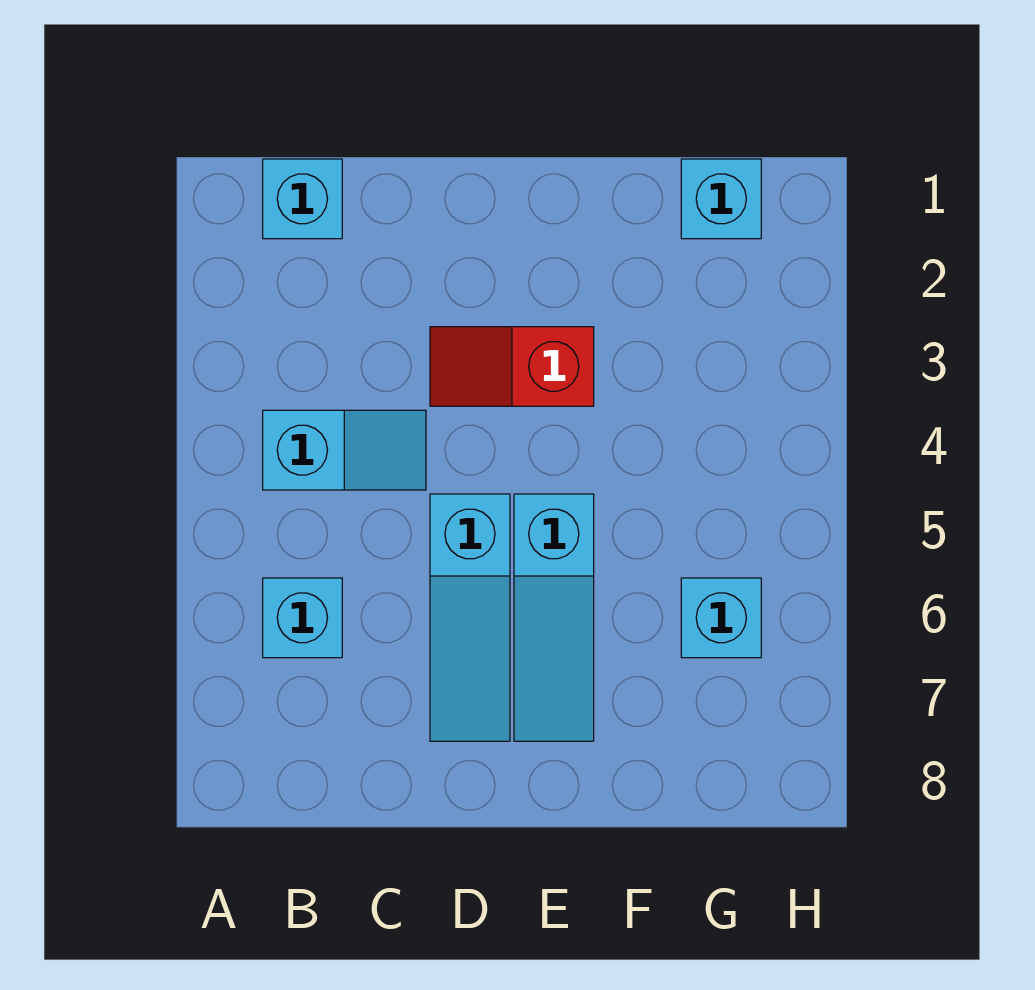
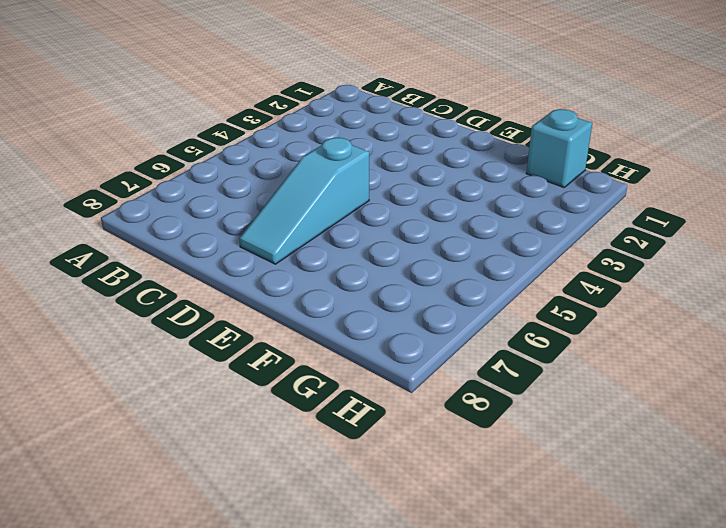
none -> cyan brick B1 level 1
none -> cyan slope B4:C4 level 1 top B

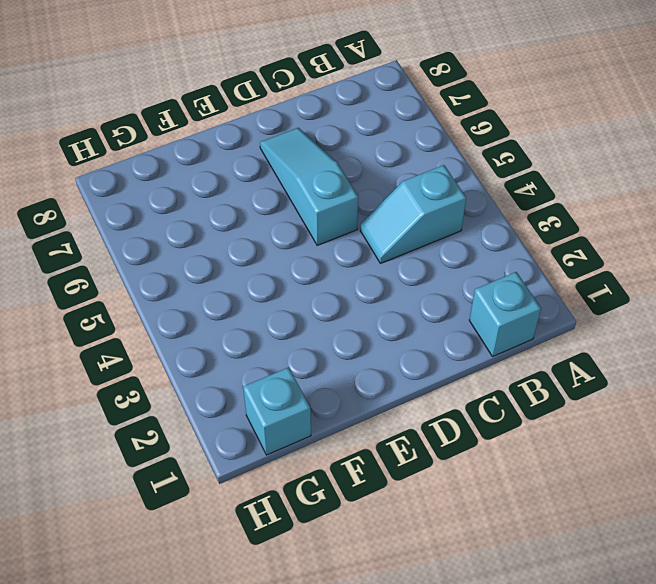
none -> cyan brick B6 level 1
none -> red slope D3:E3 level 1 top E

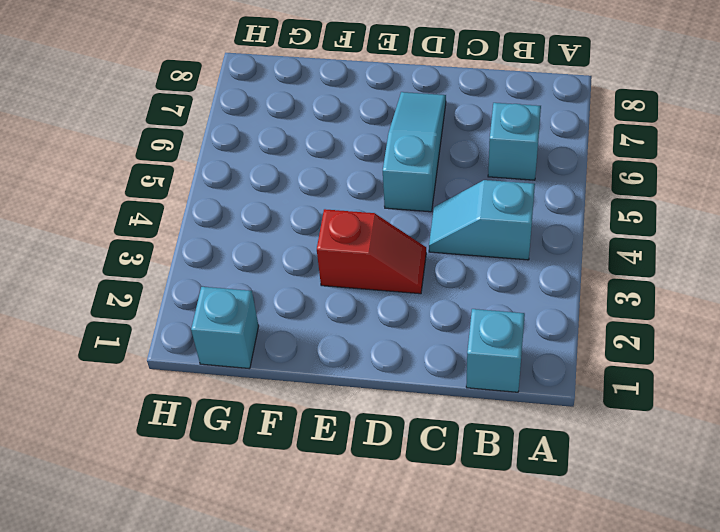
none -> cyan slope E5:E7 level 1 top 5
none -> cyan brick G6 level 1

